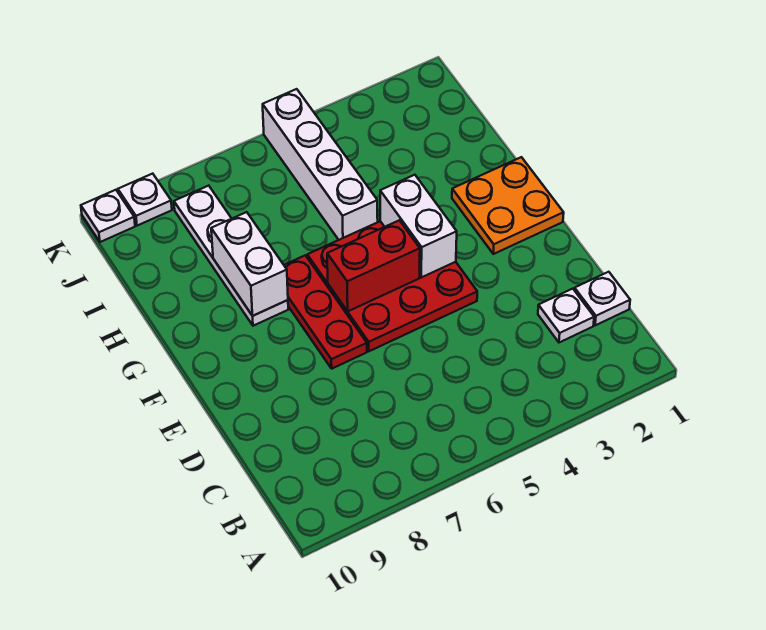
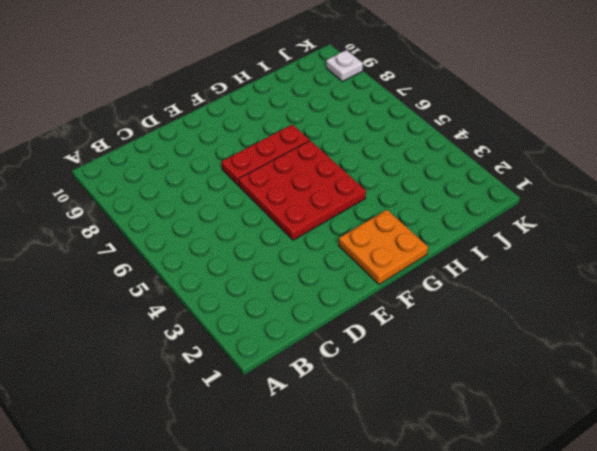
none -> white plate C1 level 1
none -> white plate C2 level 1
none -> white plate G8:J8 level 1

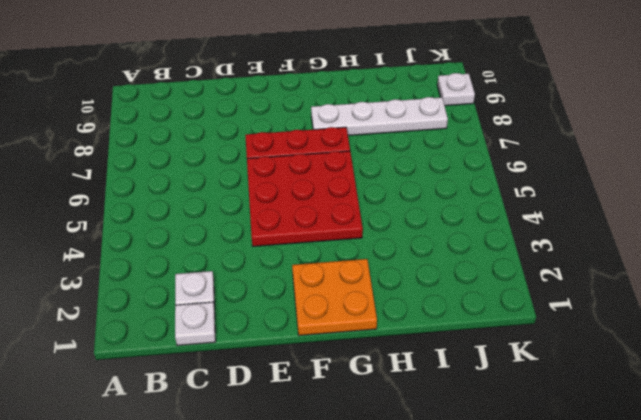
none -> white brick H5:K5 level 1
none -> white plate K10 level 1
none -> white brick F4:G4 level 2

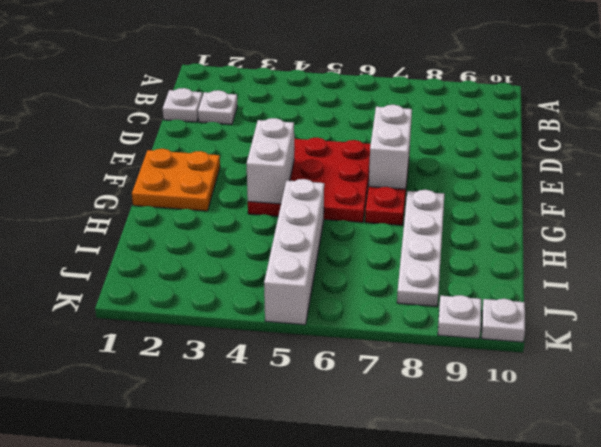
white brick E7:F7 level 2 -> white brick G8:H8 level 2
none -> red brick F5:F6 level 2

